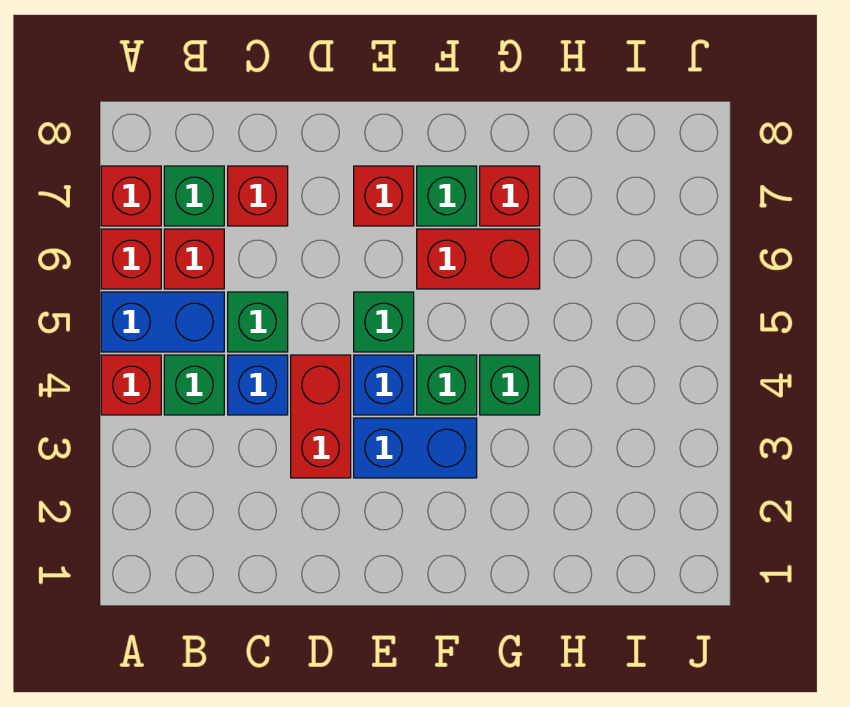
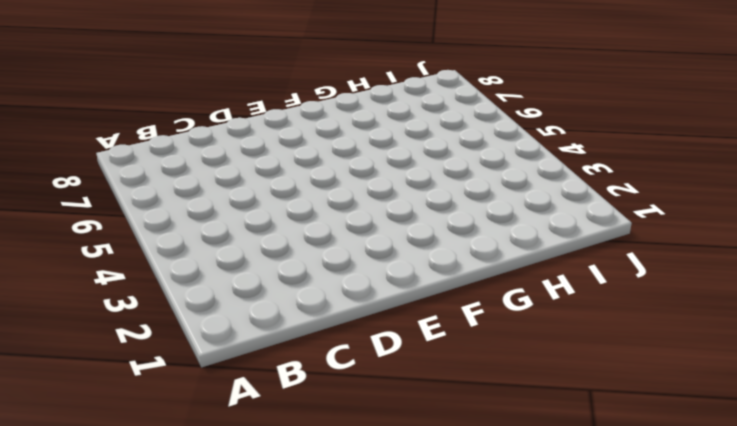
none -> red brick A4 level 1
none -> blue brick A5:B5 level 1
none -> red brick A6 level 1

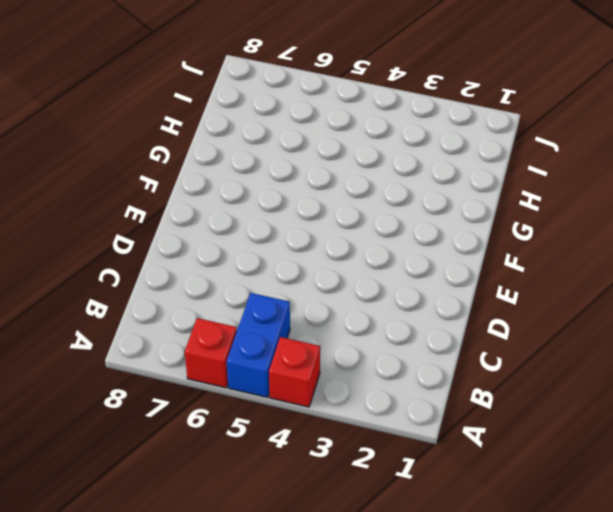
none -> red brick A7 level 1
none -> green brick B4 level 1
none -> red brick B6 level 1

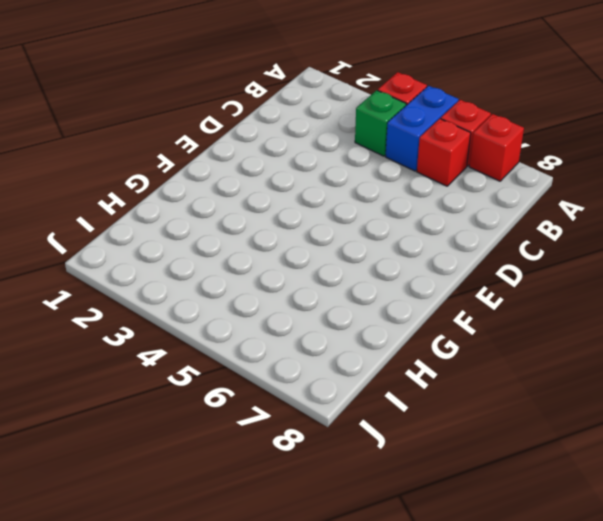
none -> green brick B7 level 1
none -> blue brick C4 level 1
none -> green brick C5 level 1

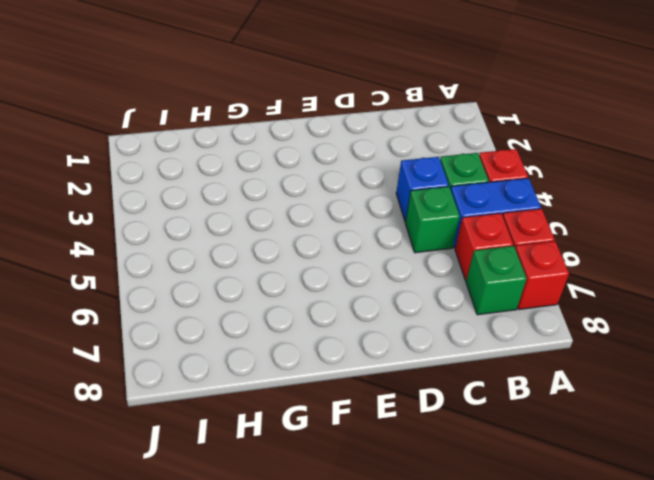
none -> red brick C7 level 1
none -> red brick D3:D4 level 1
none -> blue brick E3:F3 level 1

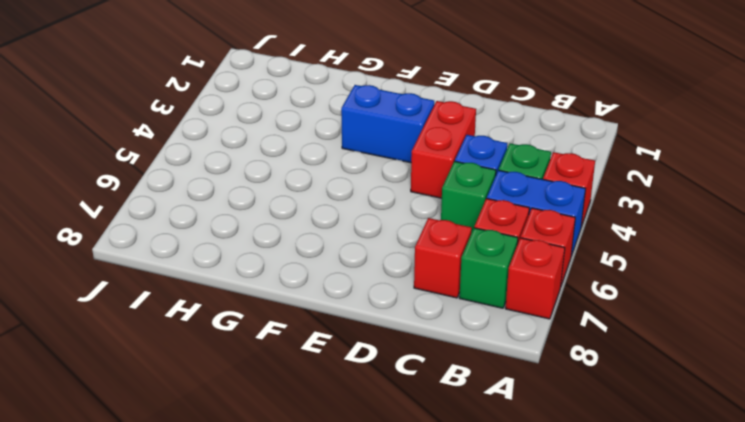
none -> blue brick E4 level 1
none -> green brick E5 level 1
none -> red brick E7 level 1

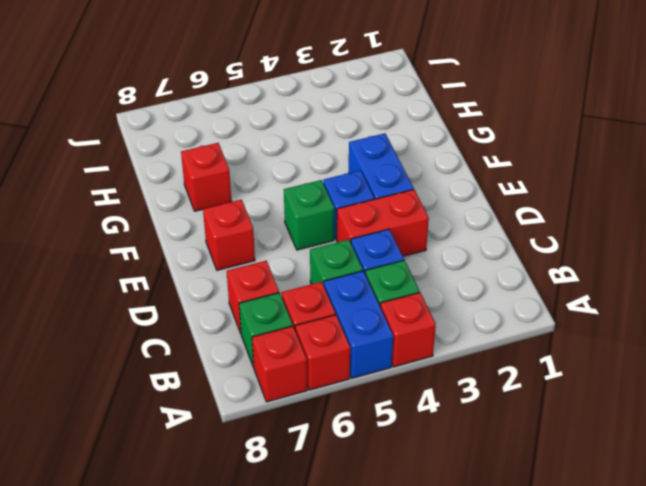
none -> green brick F4 level 1
none -> red brick F6:G6 level 1
none -> green brick F7 level 1

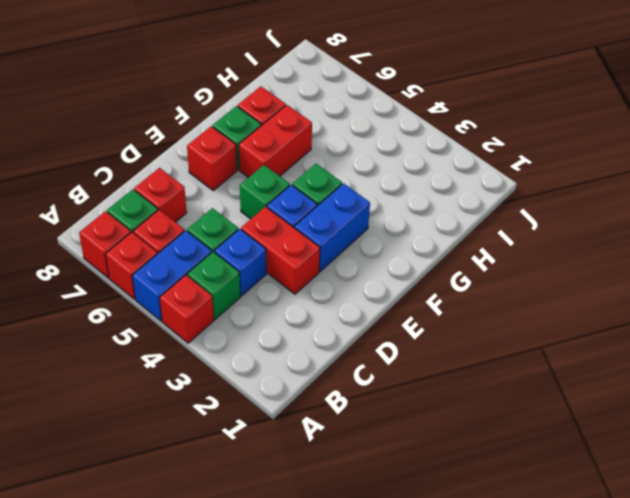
none -> green brick G4 level 1

